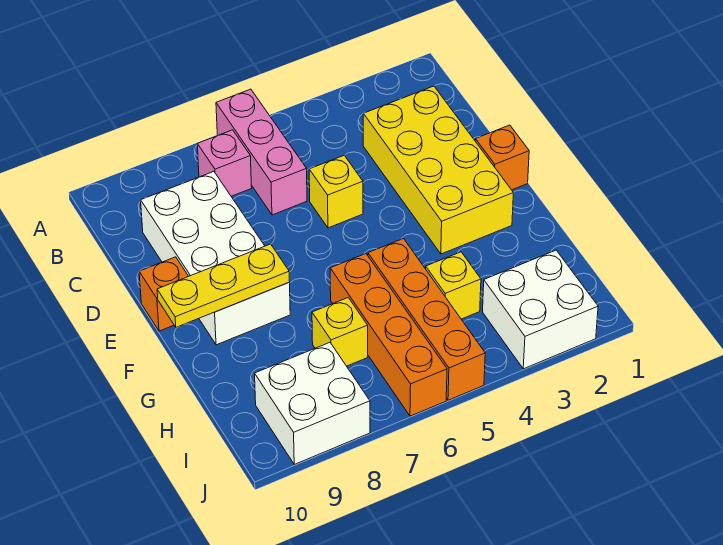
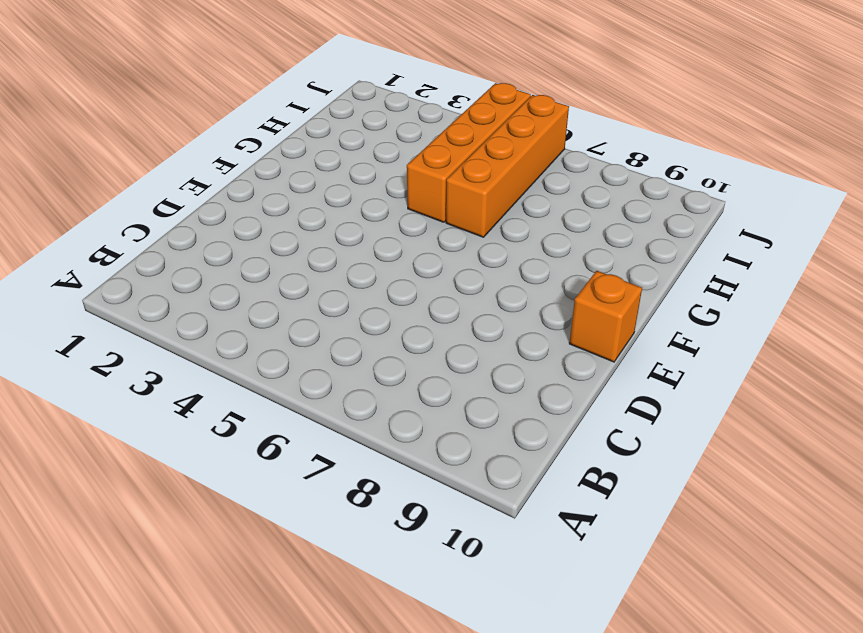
none -> pink brick A6:C6 level 1
none -> pink brick B7 level 1
none -> yellow brick C2:F3 level 1

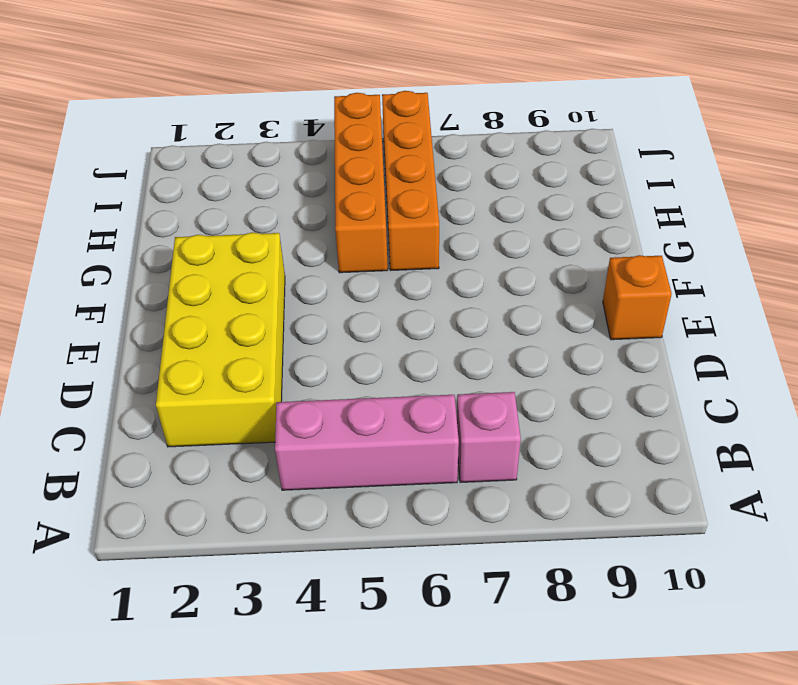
pink brick B4:B6 level 1 -> pink brick A6:C6 level 1
none -> white brick C8:F9 level 1
none -> yellow brick D5 level 1
none -> orange brick E1 level 1

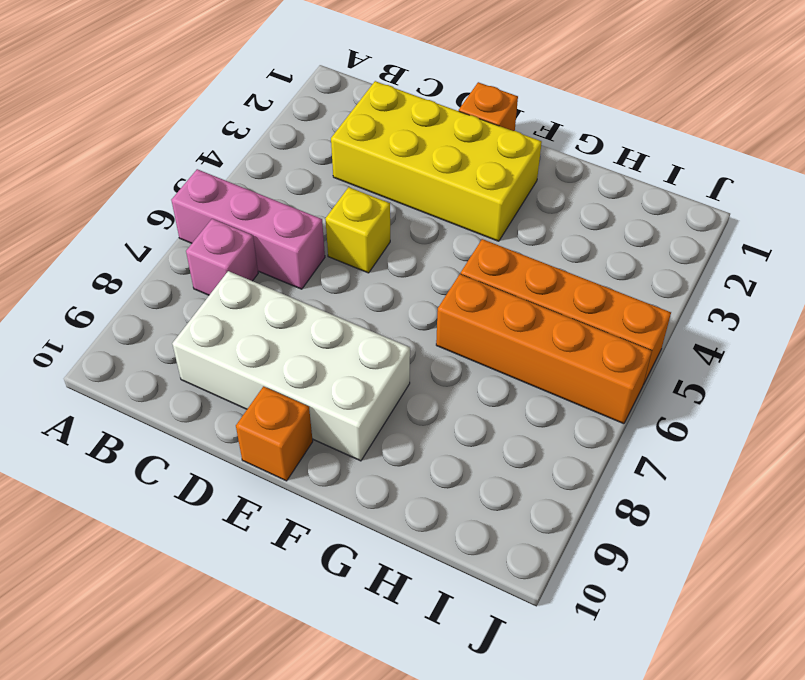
none -> yellow brick H4 level 1
none -> yellow brick H7 level 1
none -> white brick I2:J3 level 1

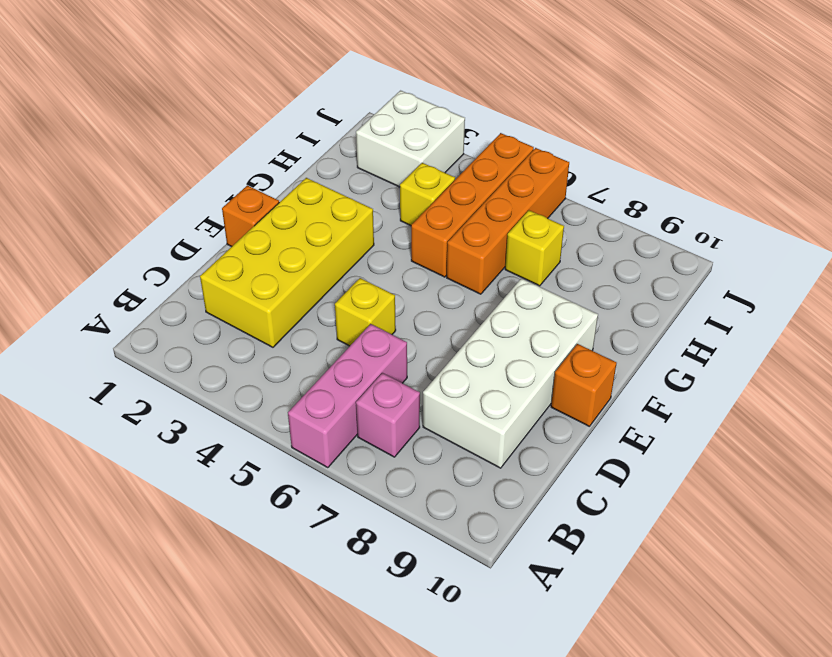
none -> white brick I8:J9 level 1
none -> yellow plate F8:F10 level 2

